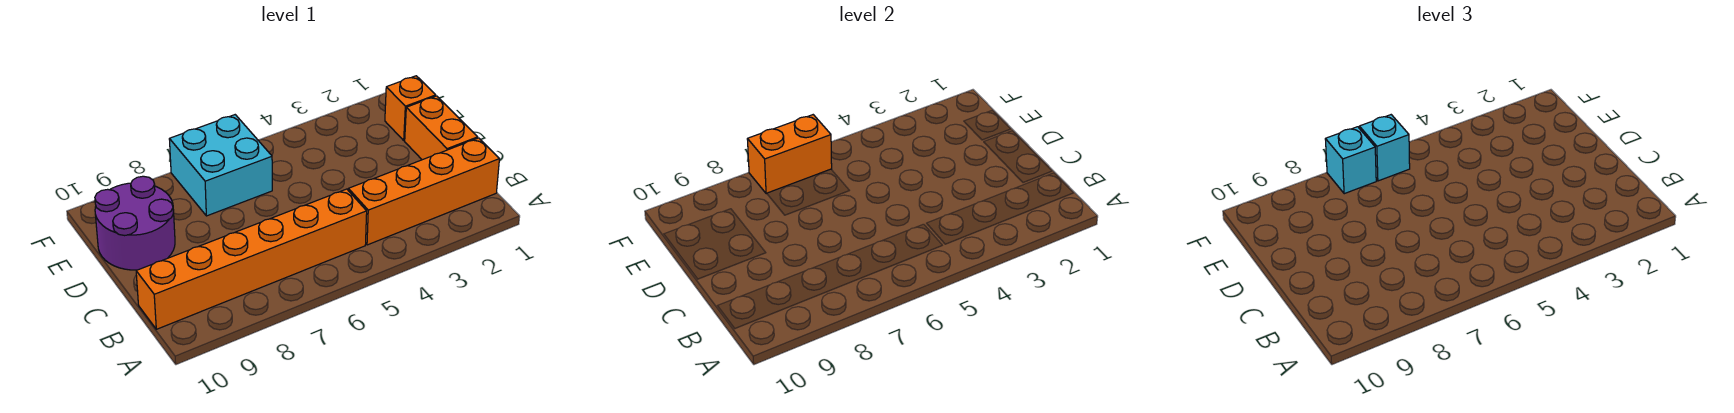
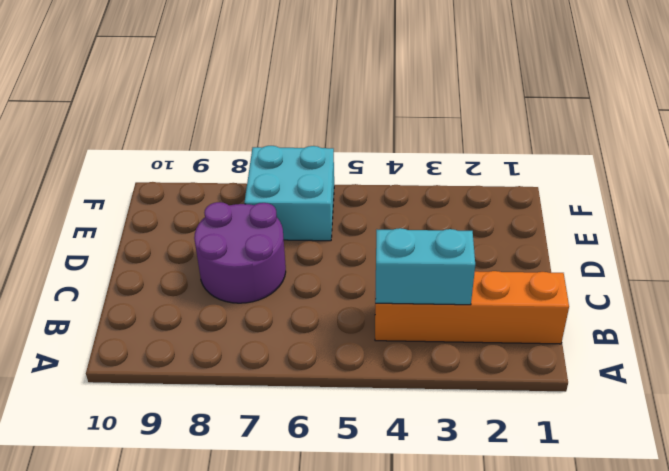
cyan brick B3:B4 level 2 -> none
purple round brick C7:D8 level 1 -> purple round brick D9:E10 level 1
none -> orange brick B5:B10 level 1
none -> orange brick C1:D1 level 1

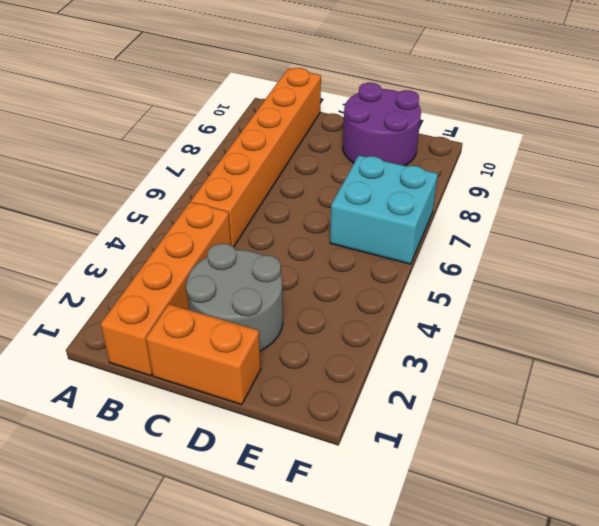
grey round brick C2:D3 level 1 -> none
none -> orange brick E1 level 1
none -> orange brick F6:F7 level 2

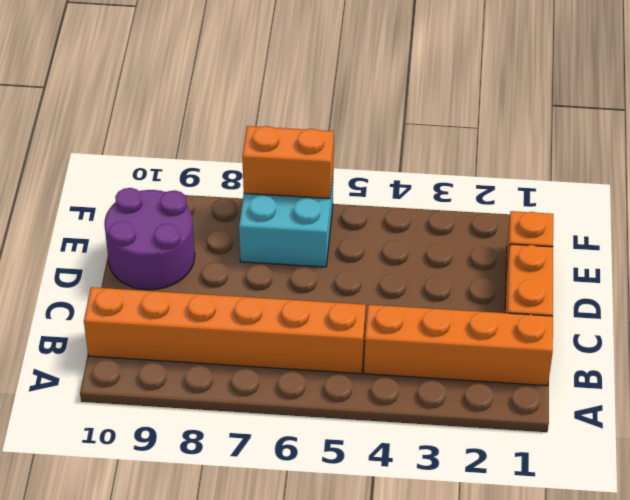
none -> cyan brick F6 level 3
none -> cyan brick F7 level 3

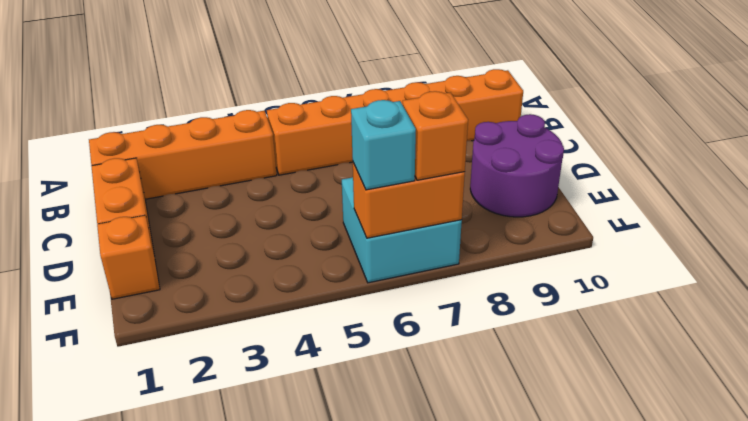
orange brick F7 level 3 -> cyan brick F7 level 3

